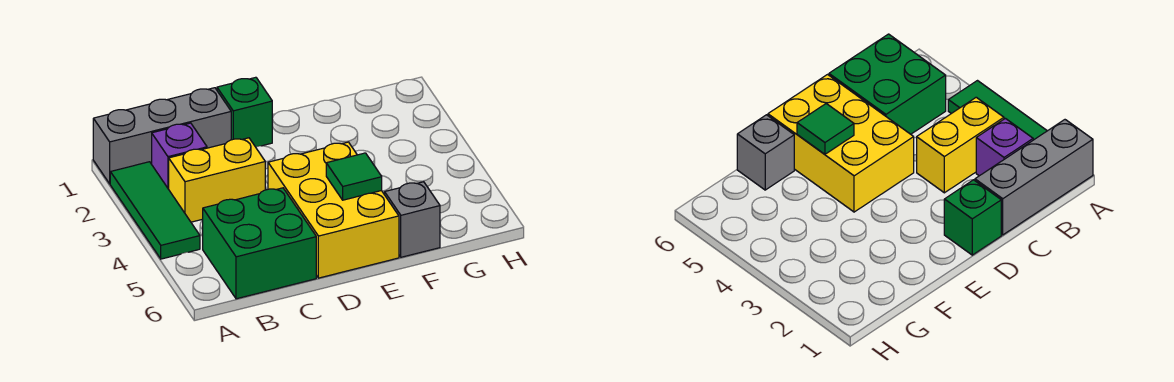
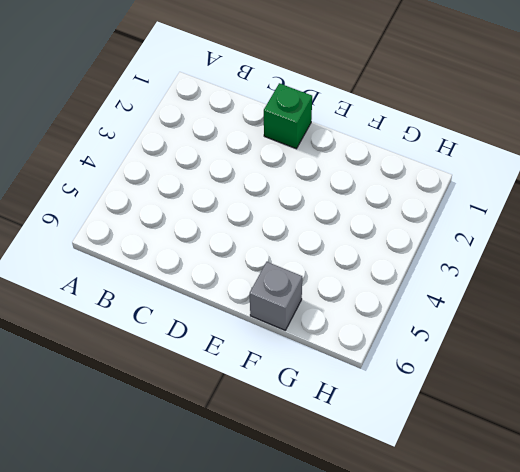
none -> grey brick A1:C1 level 1
none -> green tile A2:A4 level 1

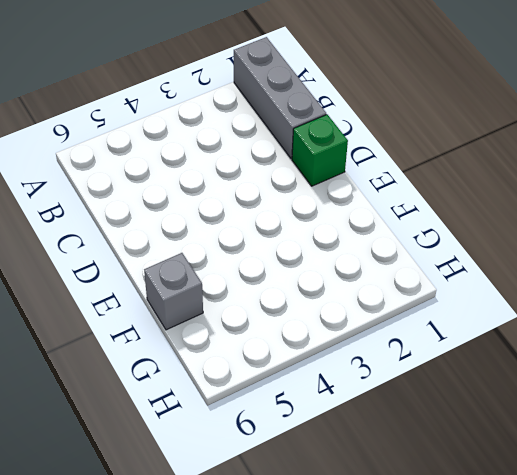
none -> green tile A2:A4 level 1
none -> purple brick B2 level 1

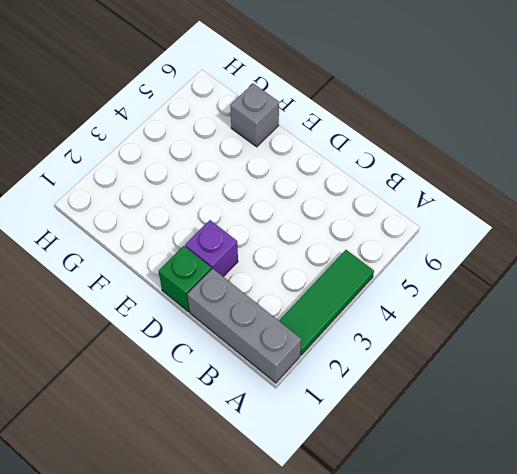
purple brick D2 level 1 -> purple brick B2 level 1
none -> yellow brick B3:C3 level 1
none -> green brick B5:C6 level 1

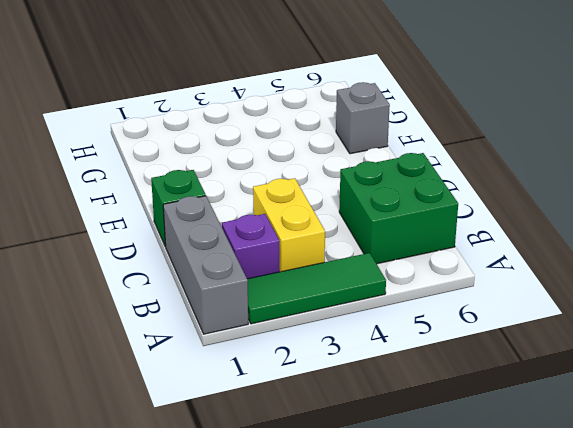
none -> yellow brick D4:E6 level 1
none -> green tile E5 level 2

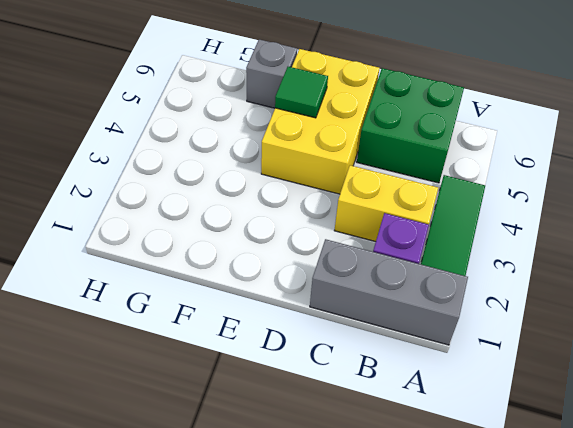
none -> green brick D1 level 1

